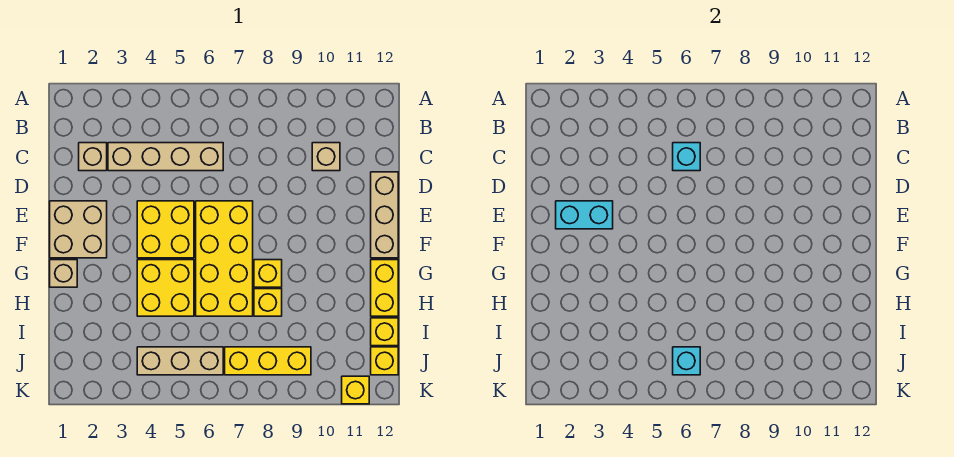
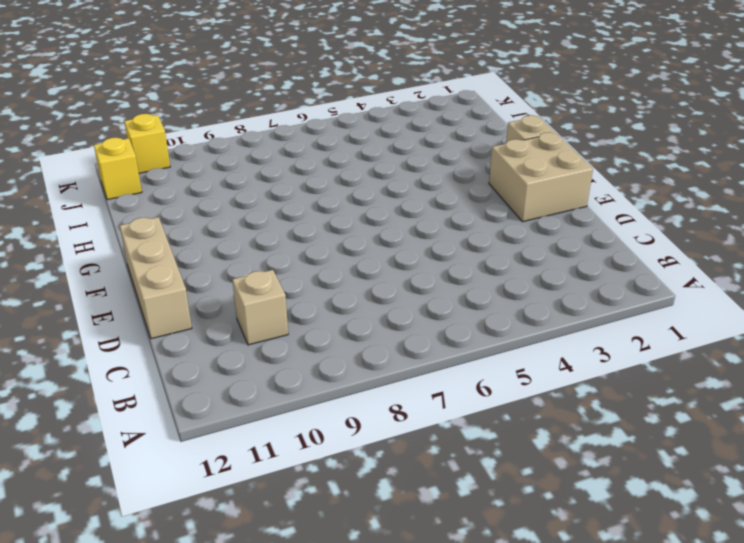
none -> tan brick C2 level 1
none -> tan brick C3:C6 level 1
none -> yellow brick E4:F5 level 1

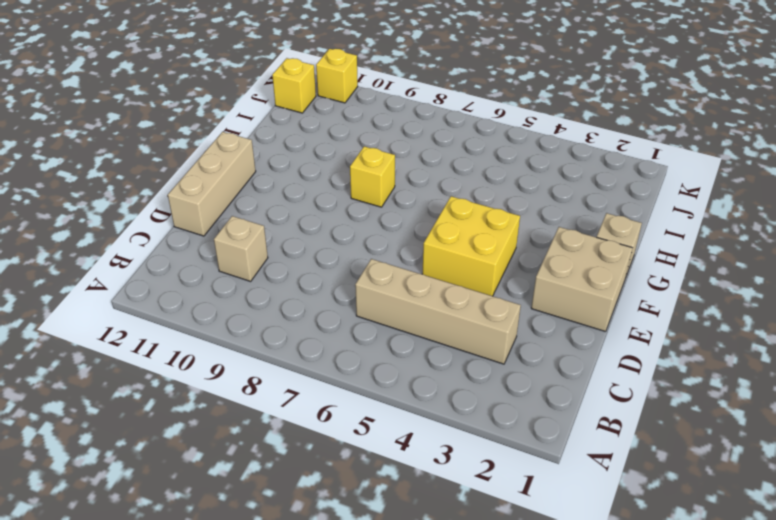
none -> tan brick C2 level 1
none -> yellow brick E6:H7 level 1
none -> yellow brick G4:H5 level 1

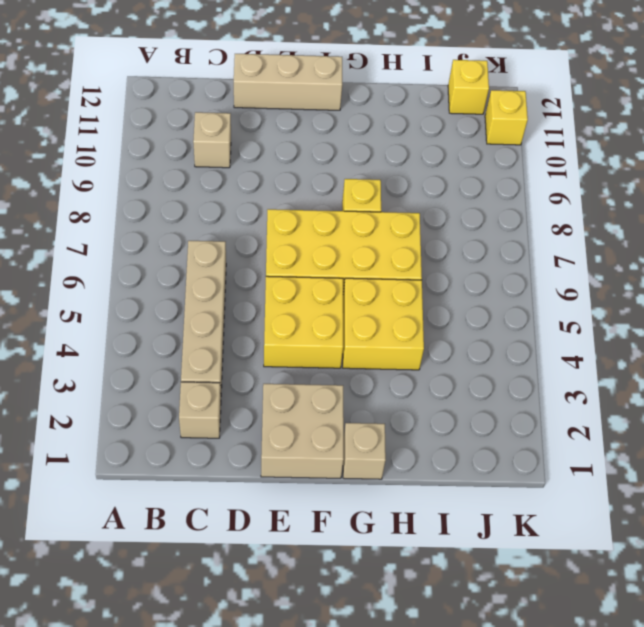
none -> yellow brick G12:H12 level 1
none -> yellow brick H8 level 1
none -> yellow brick I12 level 1

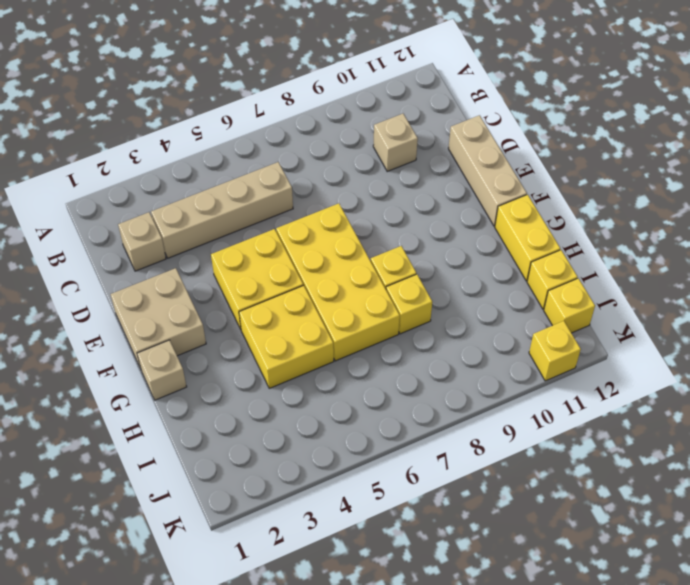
none -> tan brick J4:J6 level 1
none -> yellow brick J7:J9 level 1
none -> cyan brick C6 level 2

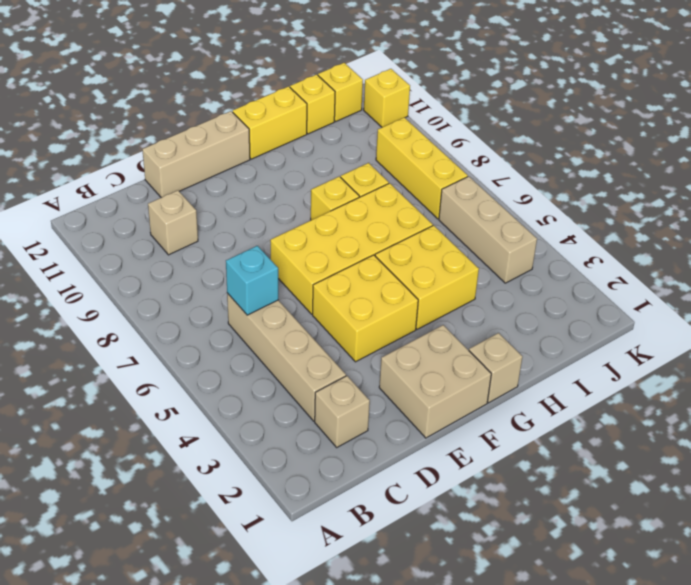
none -> cyan brick E2:E3 level 2
none -> cyan brick J6 level 2

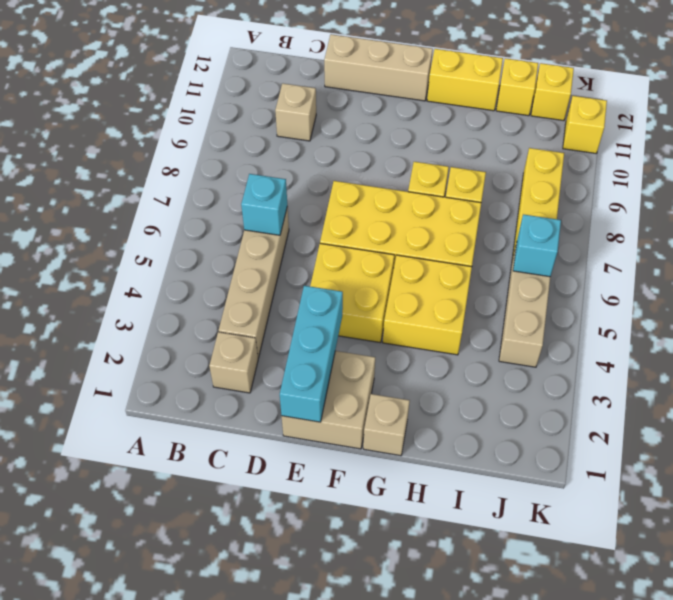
cyan brick E1:E3 level 2 -> cyan brick E2:E3 level 2

